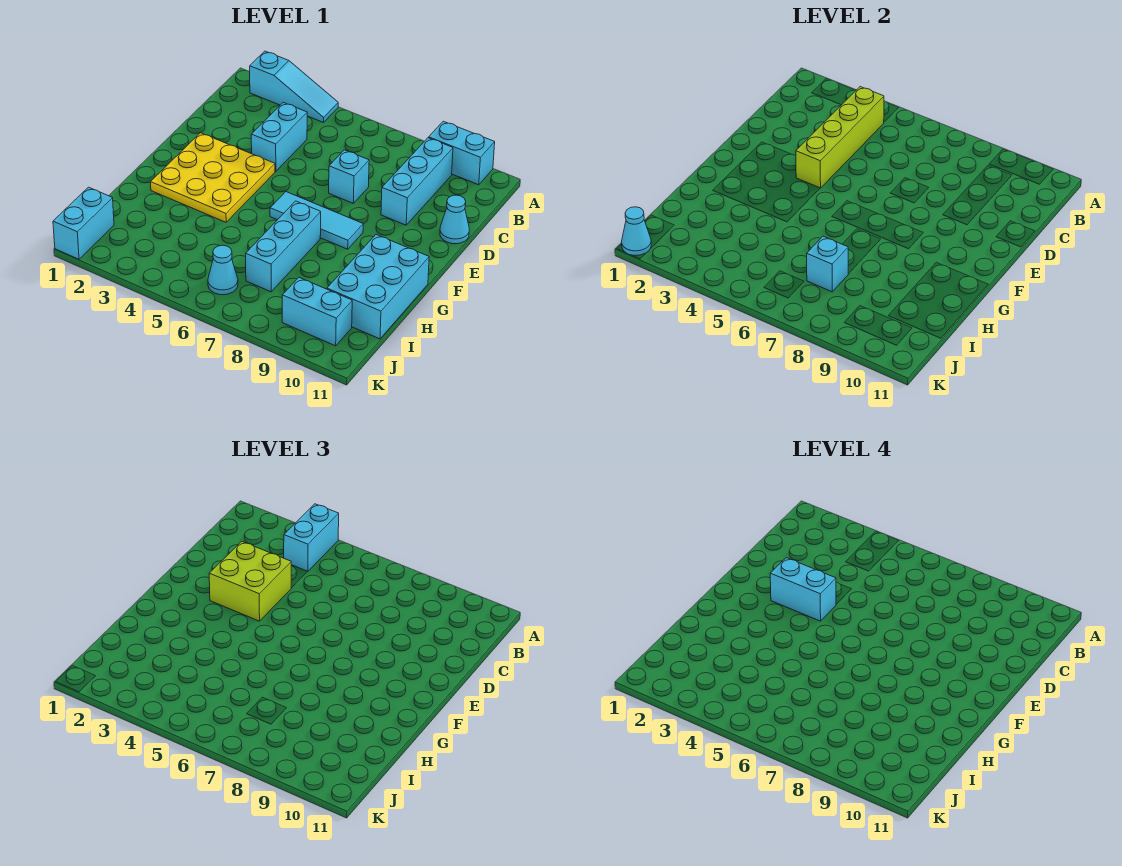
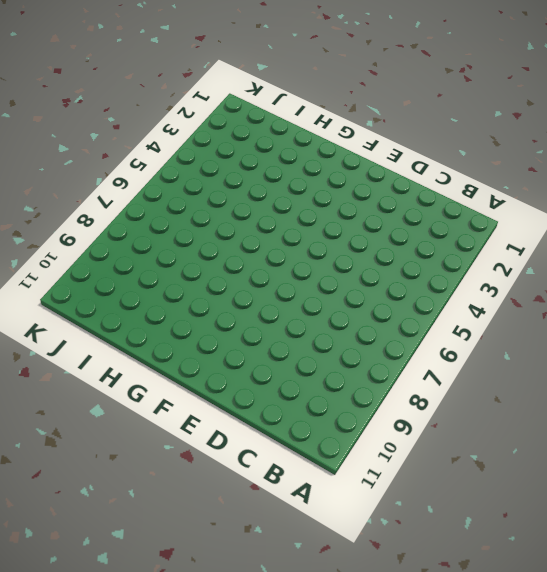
none -> cyan slope A2:A4 level 1 top 2
none -> cyan brick A9:A10 level 1
none -> cyan brick B9:D9 level 1

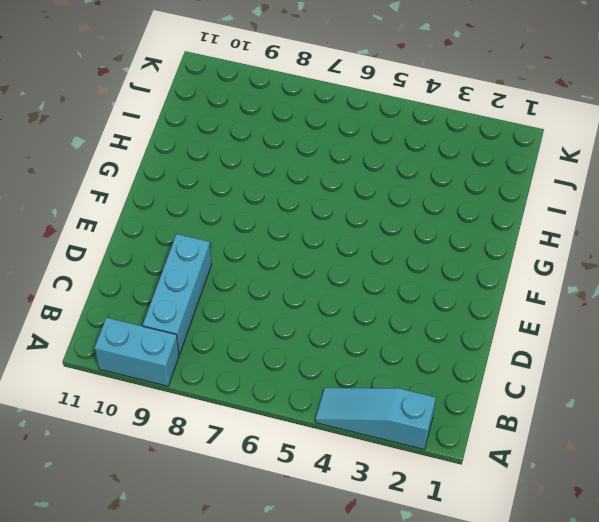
none -> cyan brick C4:D4 level 1
none -> cyan brick D7 level 1
none -> cyan cone D11 level 1

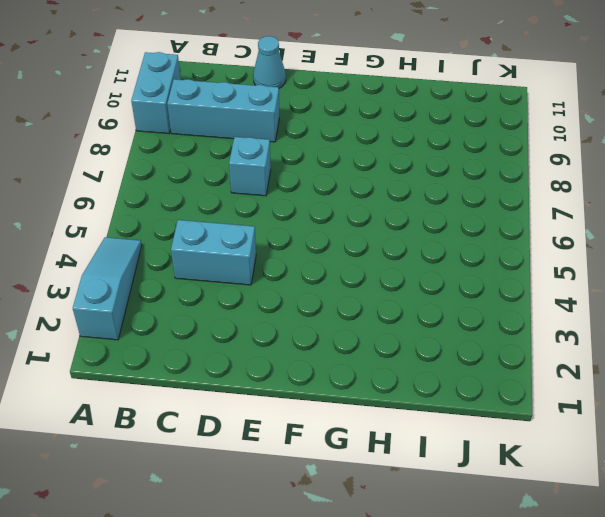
none -> yellow plate E2:G4 level 1
none -> cyan tile F6:F8 level 1
none -> cyan brick G7:I7 level 1

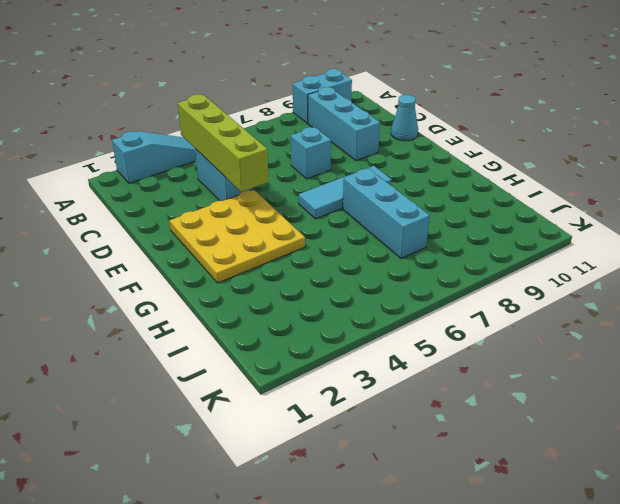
none -> cyan brick G10:I11 level 1
none -> cyan brick J1:K1 level 1
none -> cyan cone J6 level 1

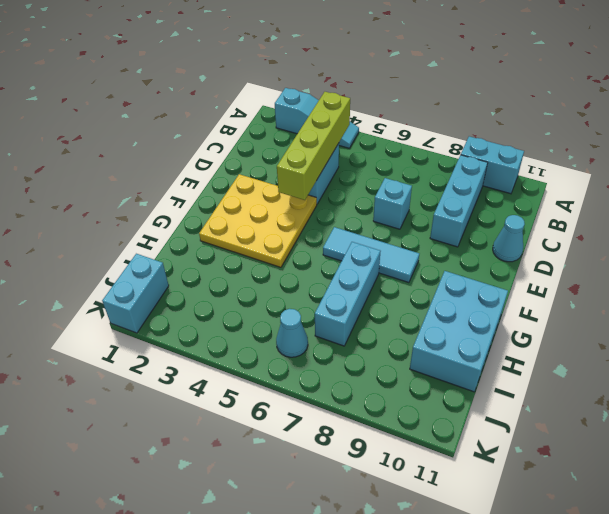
none -> cyan brick J9:J10 level 1
none -> cyan brick I7 level 2
none -> cyan cone K1 level 2

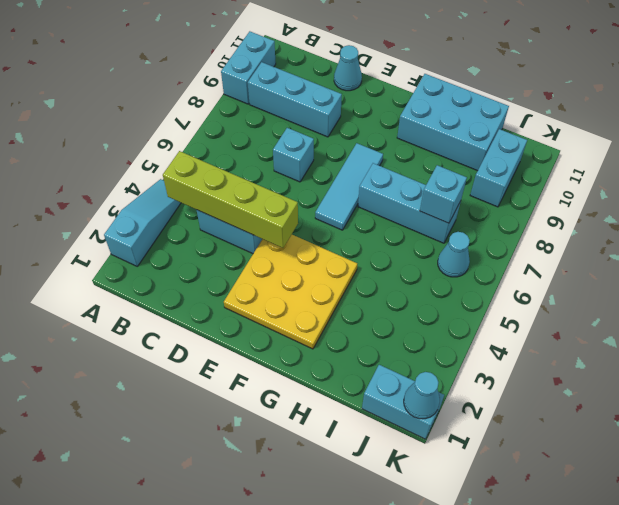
none -> cyan brick A4:B4 level 3
none -> lime brick D3:E4 level 3
none -> cyan brick E3:E4 level 4

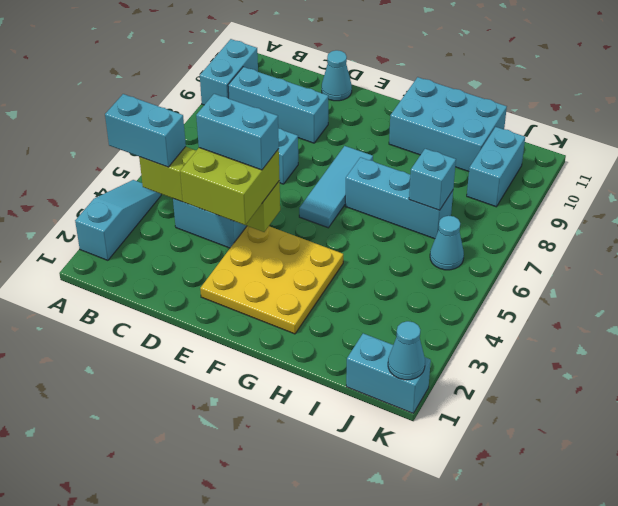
cyan brick D4:E4 level 4 -> cyan brick E3:E4 level 4

